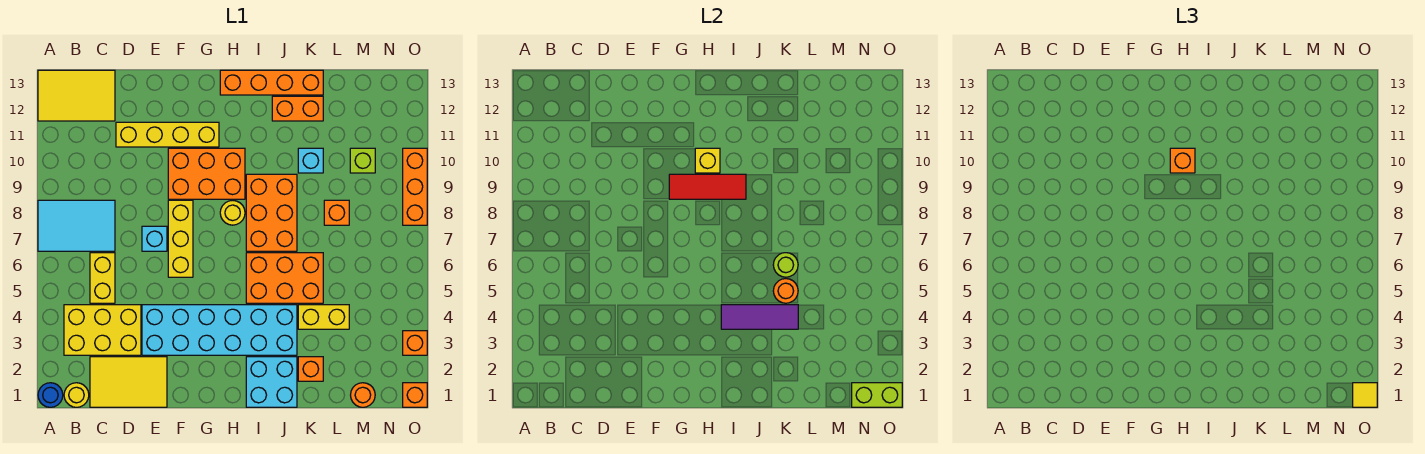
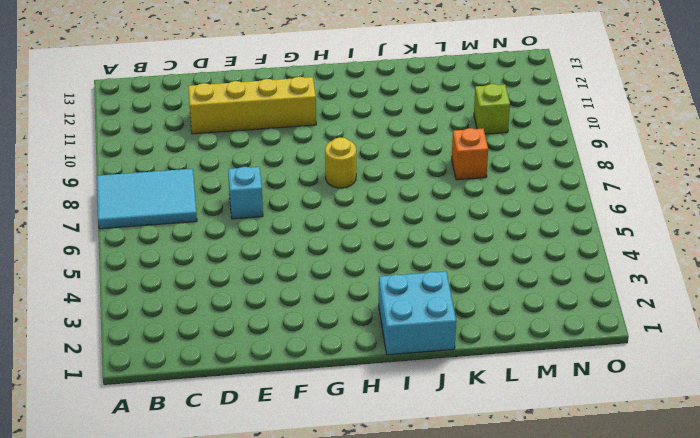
none -> blue round brick A1 level 1
none -> yellow tile A12:C13 level 1
none -> yellow round brick B1 level 1
none -> yellow brick B3:D4 level 1

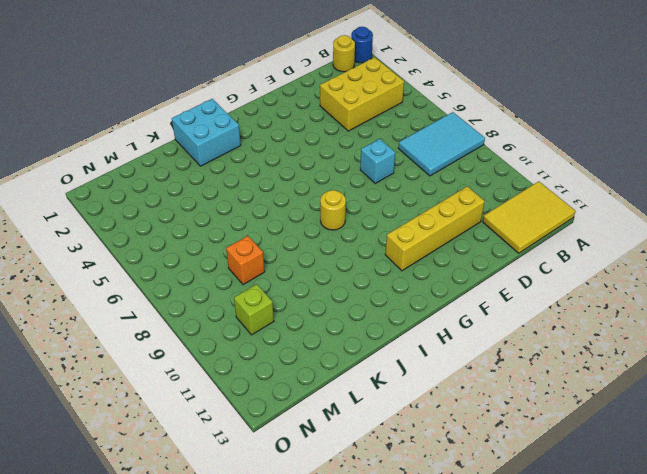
none -> yellow tile C1:E2 level 1
none -> yellow brick C5:C6 level 1
none -> cyan brick E3:J4 level 1
none -> yellow brick F6:F8 level 1

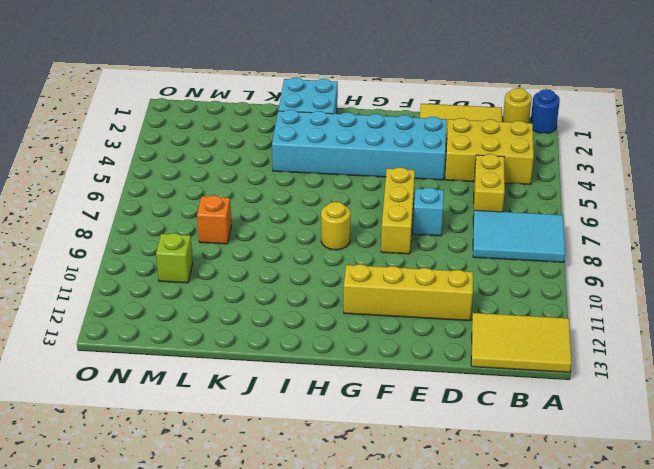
none -> orange brick F9:H10 level 1
none -> orange brick H13:K13 level 1
none -> orange brick I5:K6 level 1
none -> orange brick I7:J9 level 1

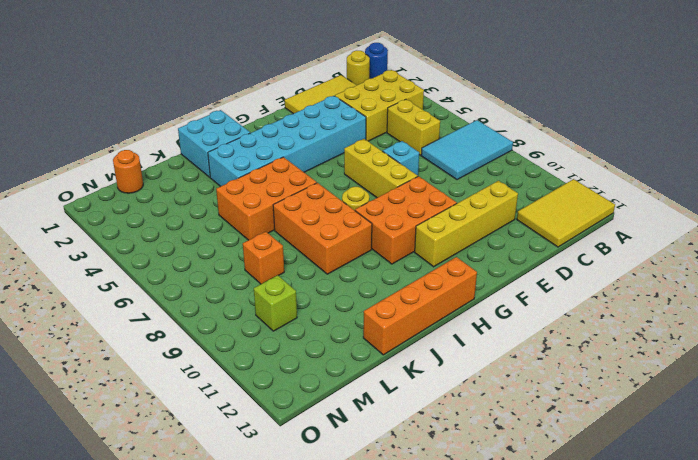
none -> orange brick J12:K12 level 1
none -> orange brick K2 level 1
none -> yellow brick K4:L4 level 1
none -> cyan brick K10 level 1

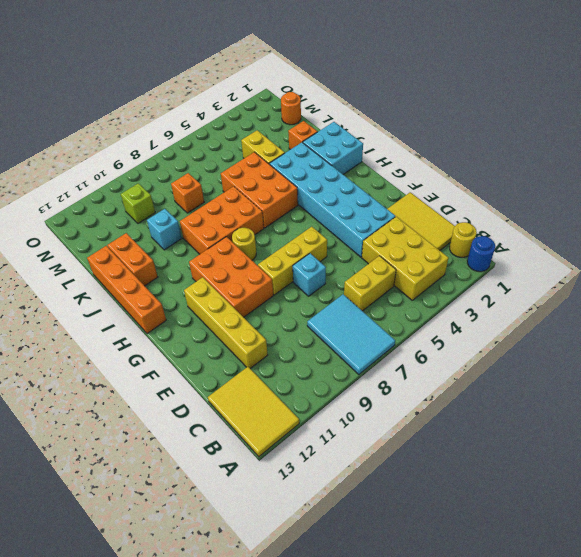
none -> orange brick O1 level 1
none -> orange brick O3 level 1
none -> orange brick O8:O10 level 1
none -> red tile G9:I9 level 2

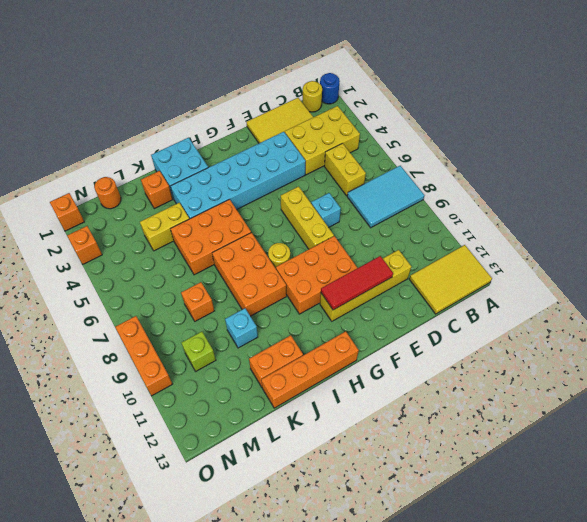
red tile E11:G11 level 2 -> red tile G9:I9 level 2
none -> yellow brick H10 level 2
none -> purple tile I4:K4 level 2
none -> orange round brick K5 level 2
none -> lime round brick K6 level 2

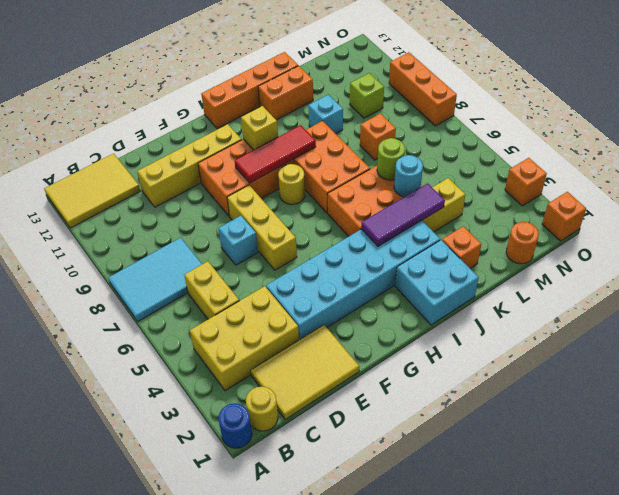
cyan round brick K5 level 2 -> orange round brick K5 level 2
none -> lime brick N1:O1 level 2
none -> orange brick H10 level 3
none -> yellow tile O1 level 3

